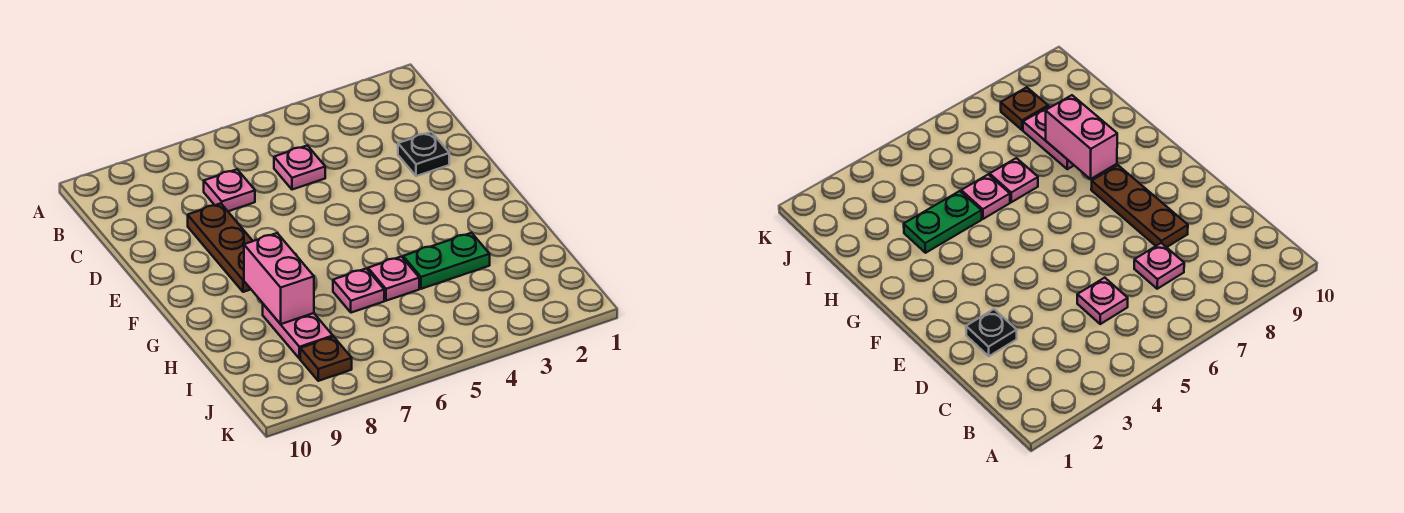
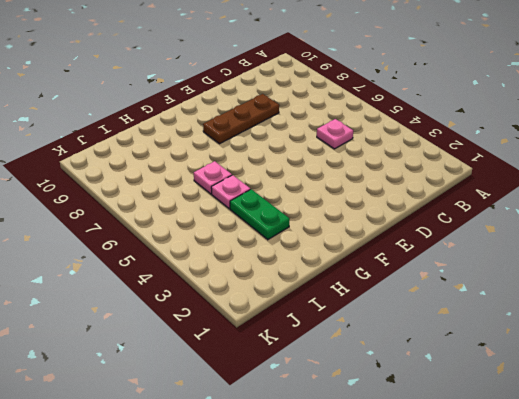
none -> pink plate C7 level 1
none -> black plate D2 level 1

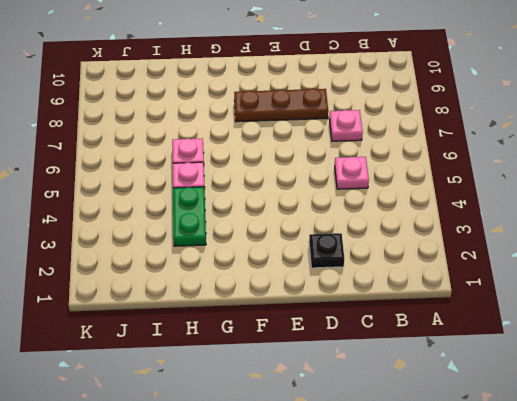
none -> pink plate H8:I8 level 1
none -> brown plate J8 level 1

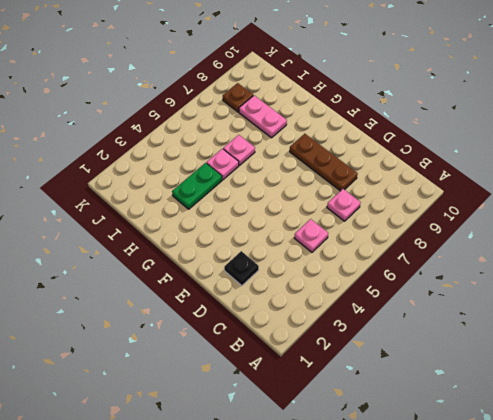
none -> pink brick G8:H8 level 2

